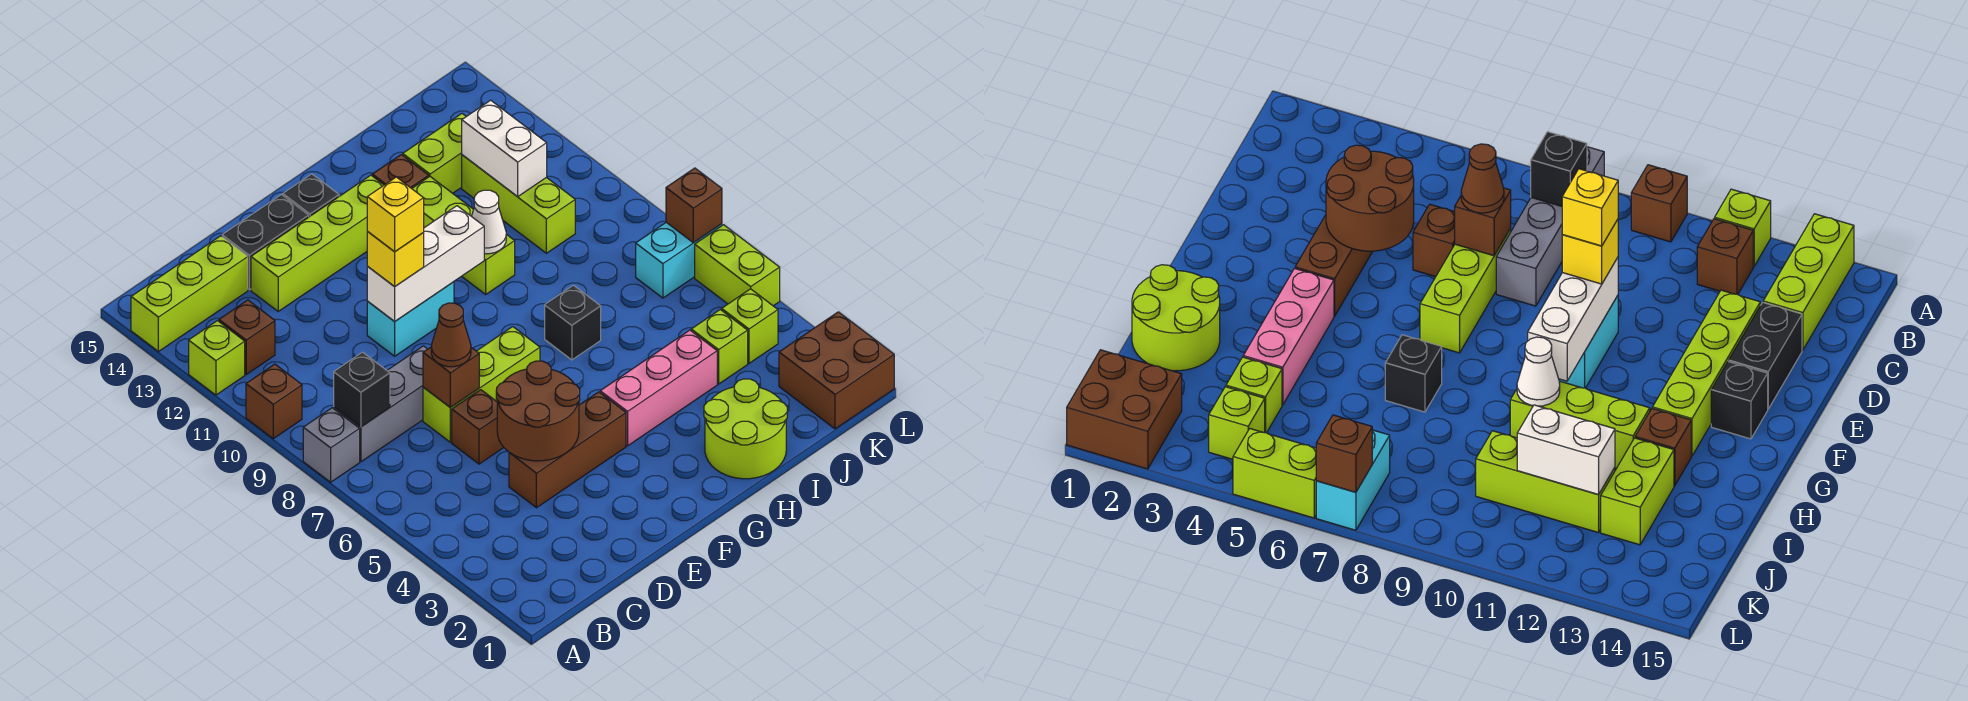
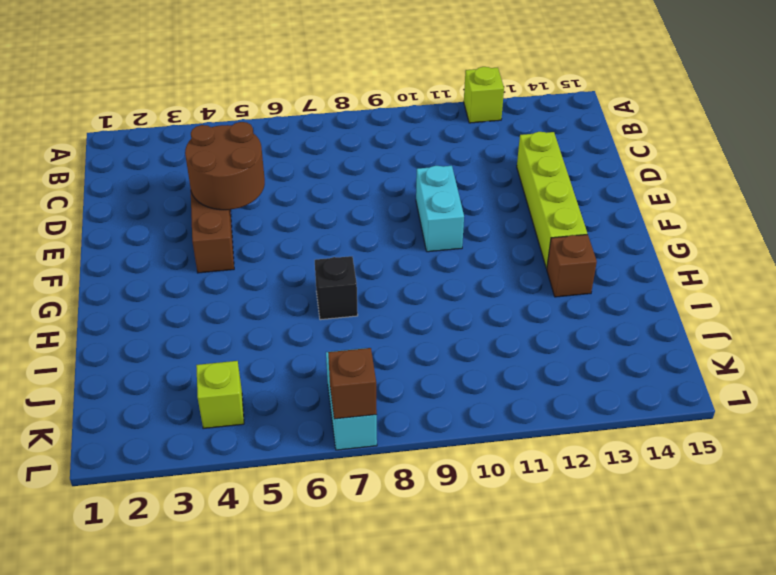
none -> grey brick A8 level 1
none -> brown brick A10 level 1
none -> lime brick A14:C14 level 1
none -> grey brick B8:D8 level 1

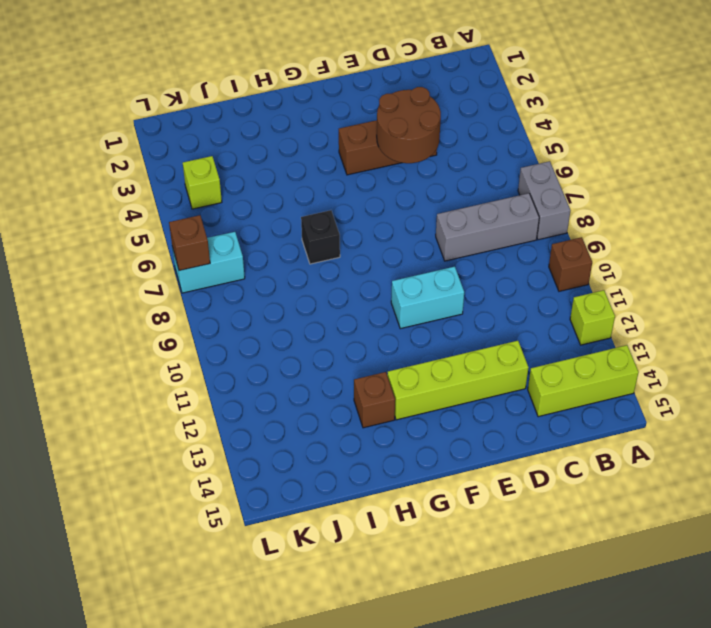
grey brick A7:A8 level 1 -> grey brick A8 level 1
none -> brown brick B12 level 1
none -> brown brick D6 level 1
none -> lime brick D7:F7 level 1
none -> black brick D14:E14 level 1

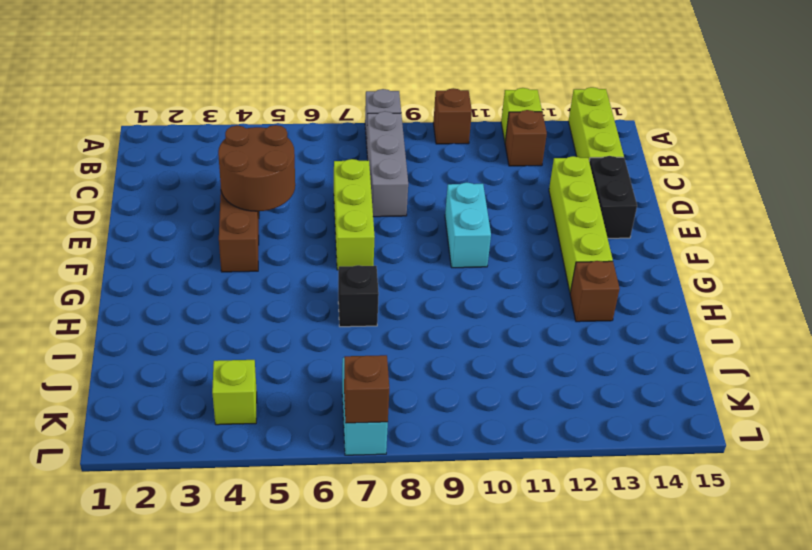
none -> brown brick D6 level 1
none -> black brick F14 level 1
none -> pink brick G4:I4 level 1
none -> lime round brick H1:I2 level 1

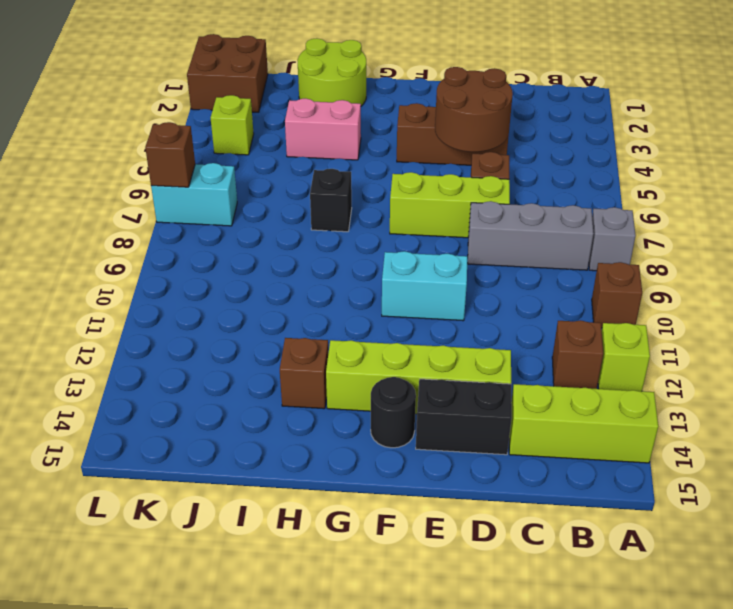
black round brick F14 level 1 -> black brick F14 level 1
pink brick H4:I4 level 1 -> pink brick G4:I4 level 1
none -> lime brick H10:H12 level 1
none -> lime brick I13:J13 level 1
none -> lime brick J4 level 1
none -> lime brick J10:J12 level 1

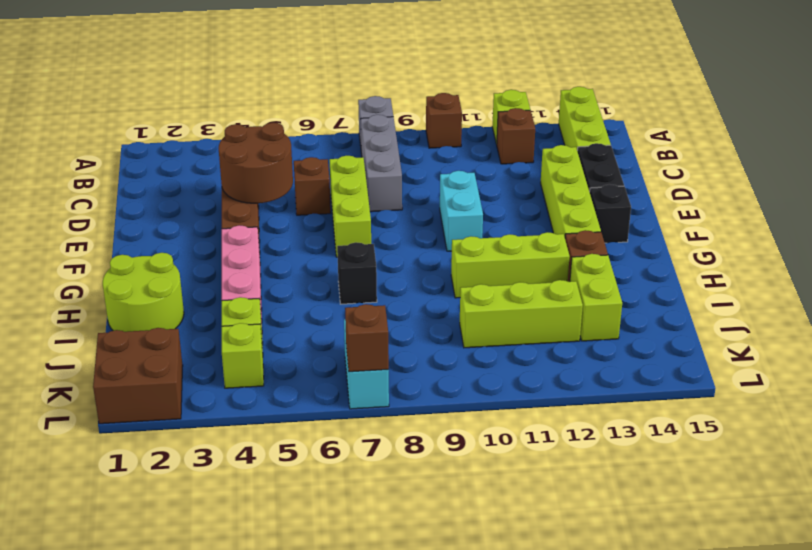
none -> lime brick L5:L6 level 1
none -> black brick B8 level 2
none -> brown brick D7 level 2
none -> white brick E10:G10 level 2

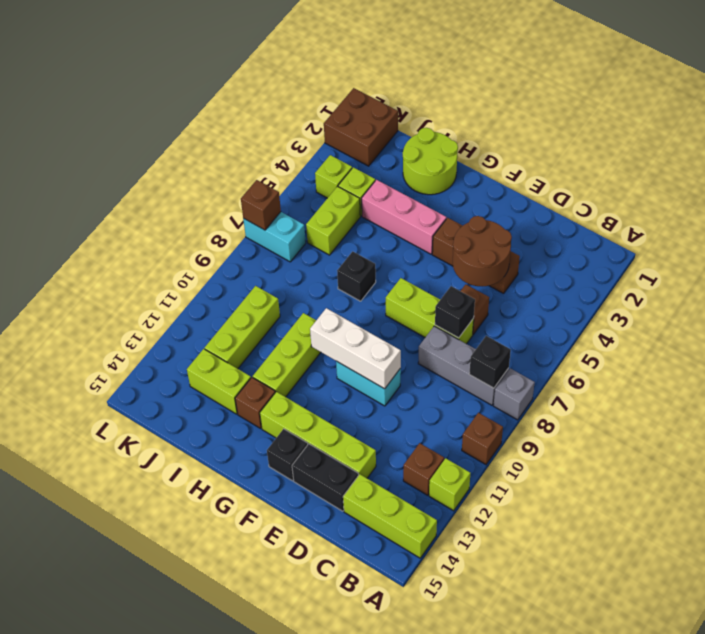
black brick D7 level 2 -> brown brick D7 level 2
lime brick J5:J6 level 1 -> lime brick L5:L6 level 1
none -> white cone H10 level 2
none -> white brick J11:J12 level 2
none -> brown cone D7 level 3
none -> yellow brick E10 level 3

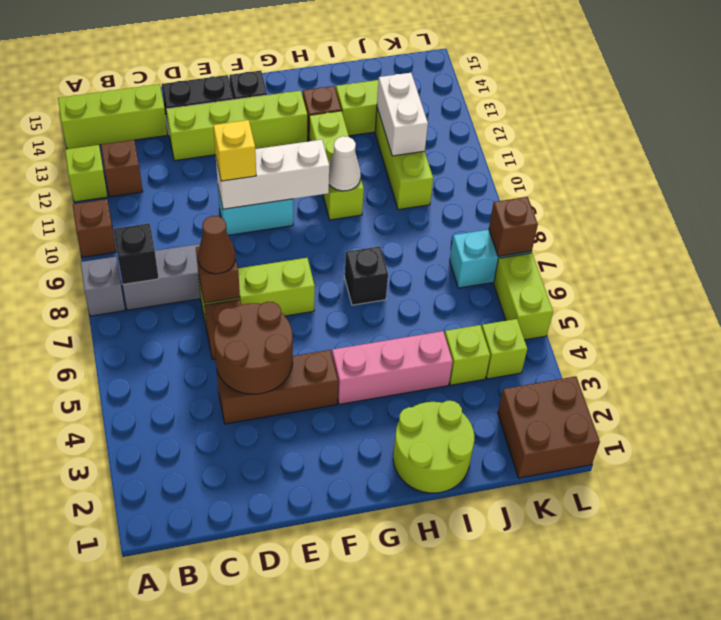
none -> yellow brick E10 level 4

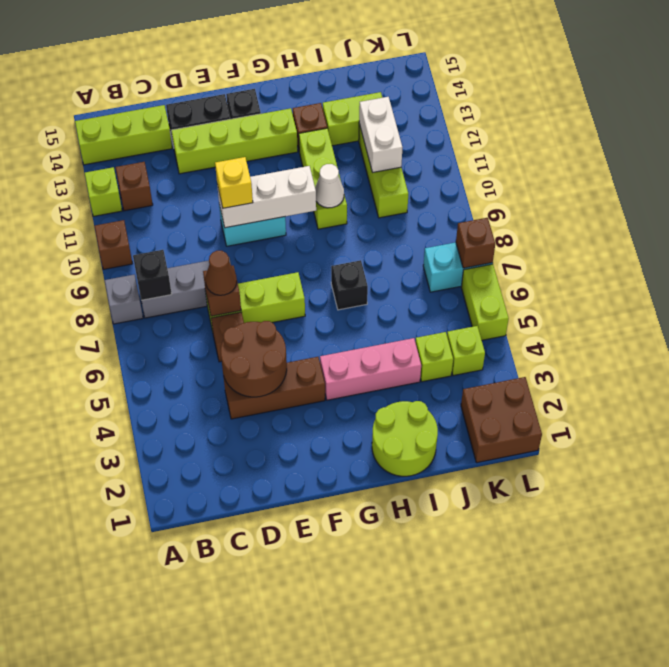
none -> yellow brick E10 level 4

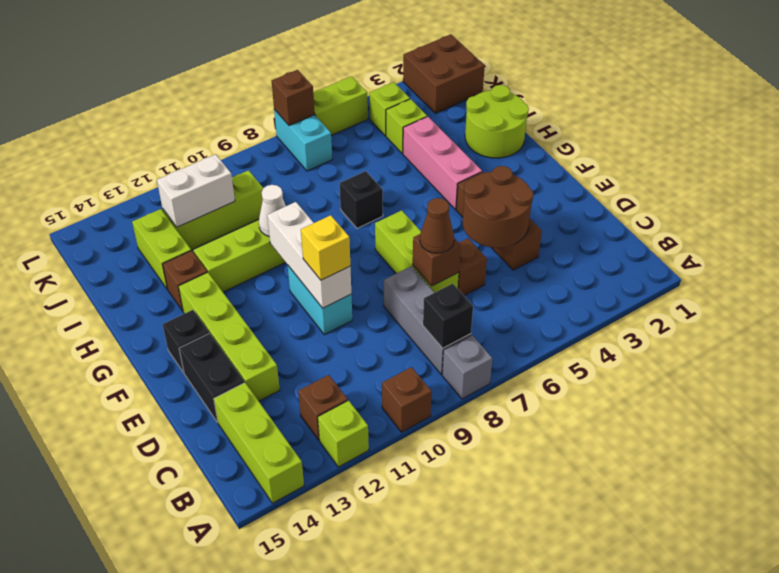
none -> yellow brick E10 level 4

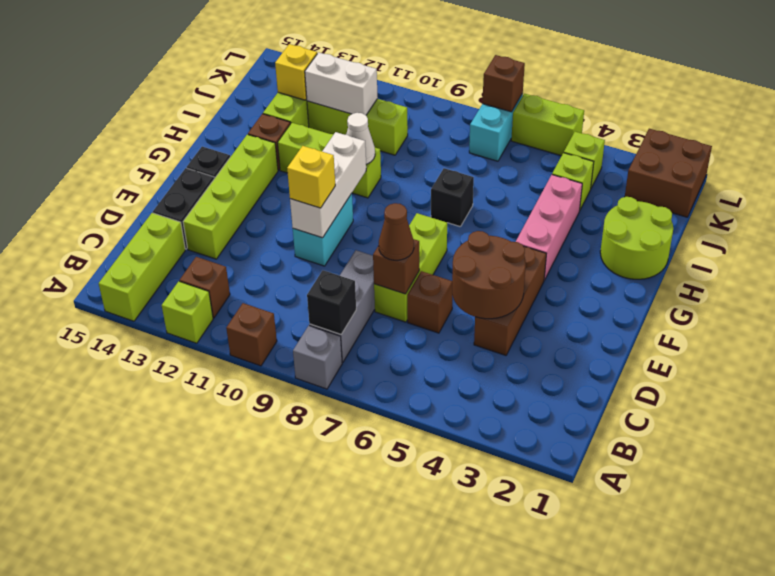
yellow brick J13 level 2 -> yellow brick E10 level 4

